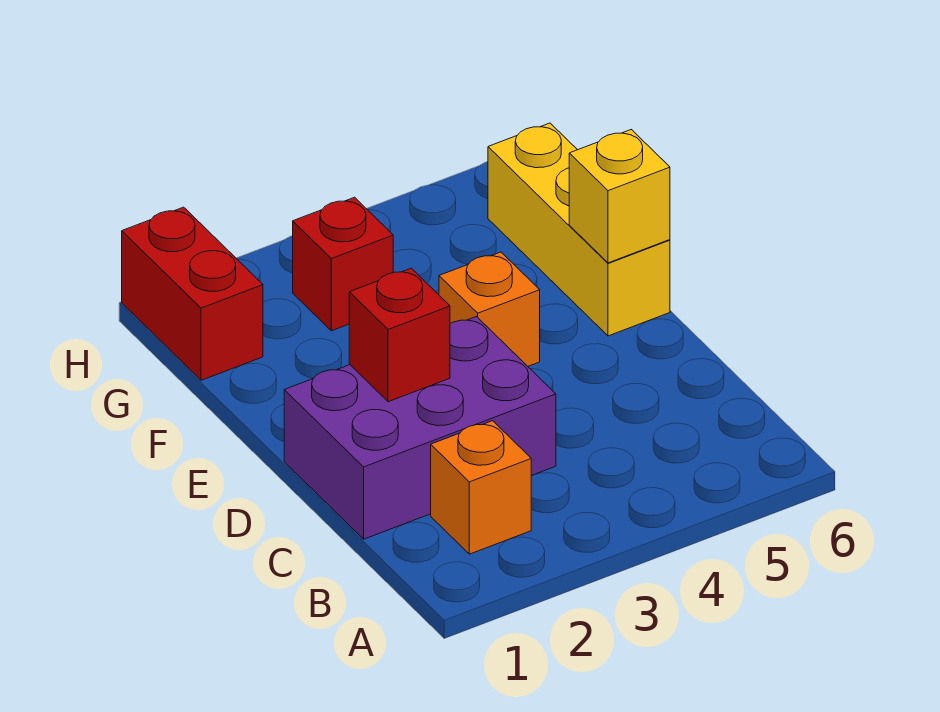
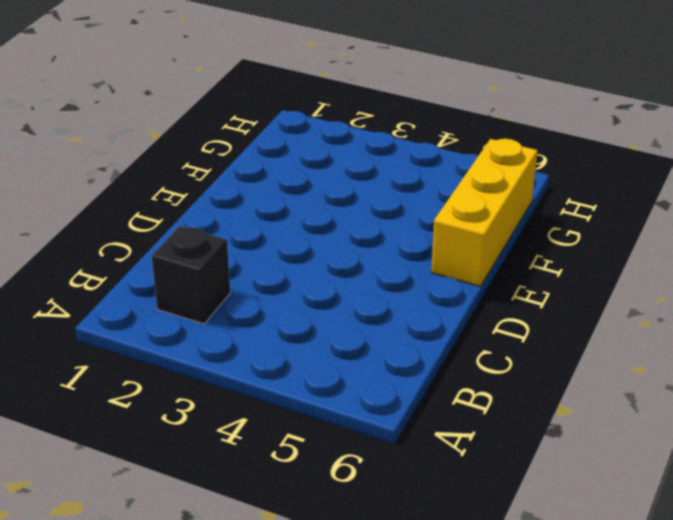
black brick B2 level 1 -> orange brick B2 level 1
none -> purple brick C1:D3 level 1
none -> orange brick E4 level 1

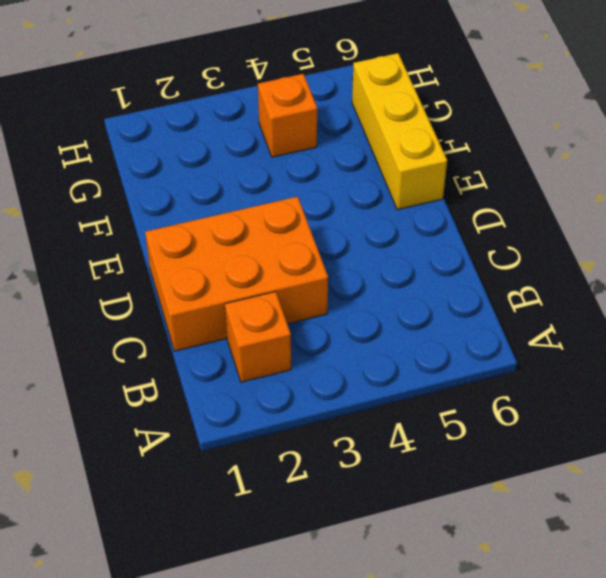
orange brick C1:D3 level 1 -> purple brick C1:D3 level 1
orange brick G4 level 1 -> orange brick E4 level 1
none -> red brick G1:H1 level 1
none -> red brick G3 level 1

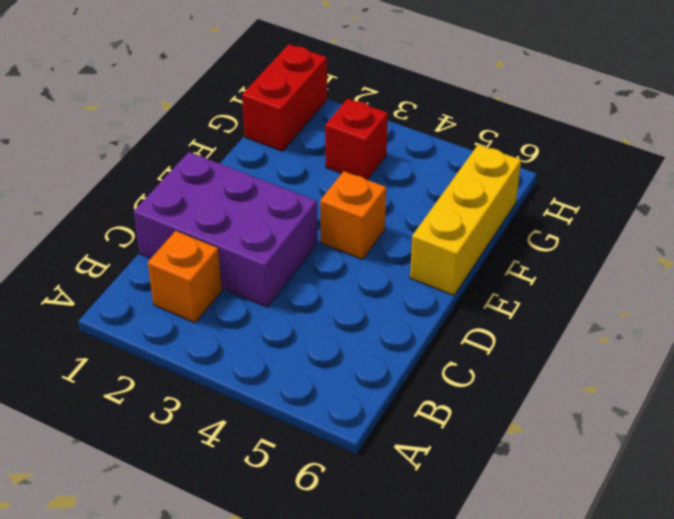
none -> red brick D2 level 2
none -> yellow brick E6 level 2

